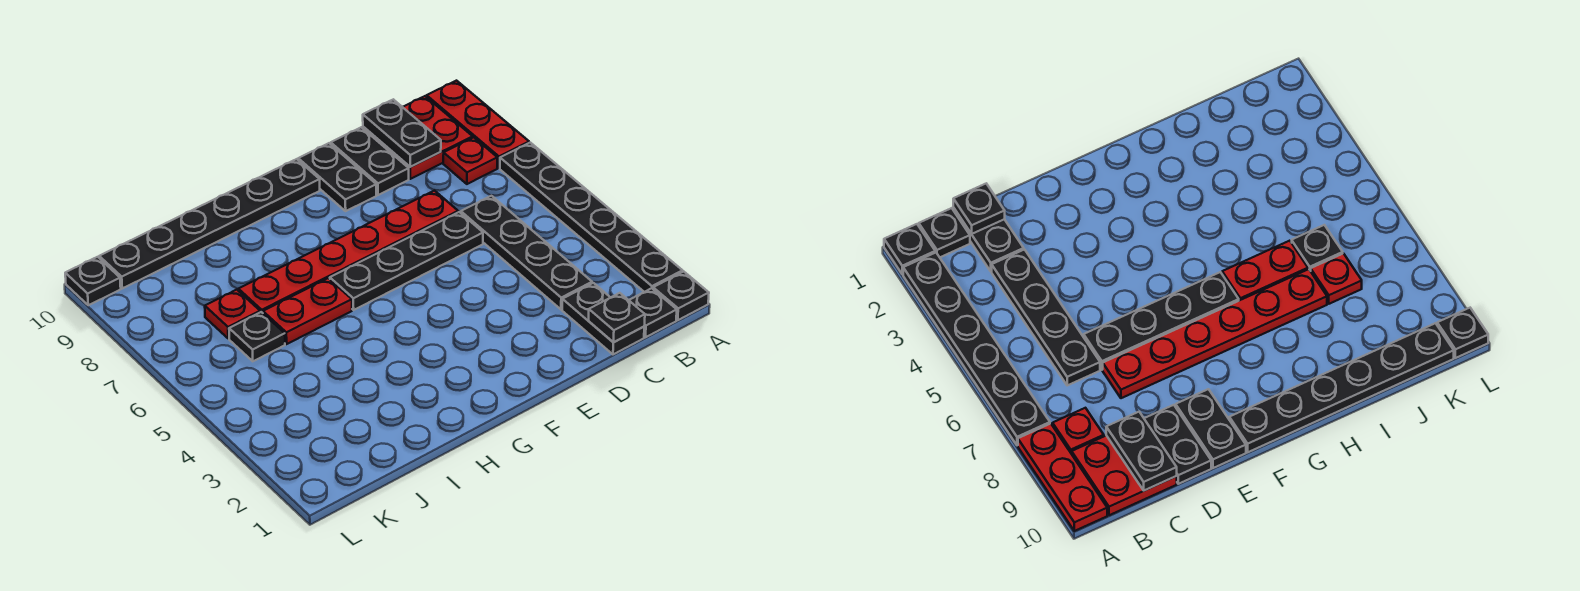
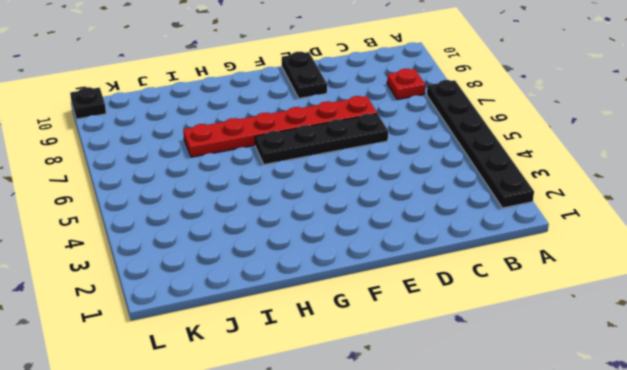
none -> black plate A1 level 1
none -> red plate A8:A10 level 1
none -> black plate B1 level 1

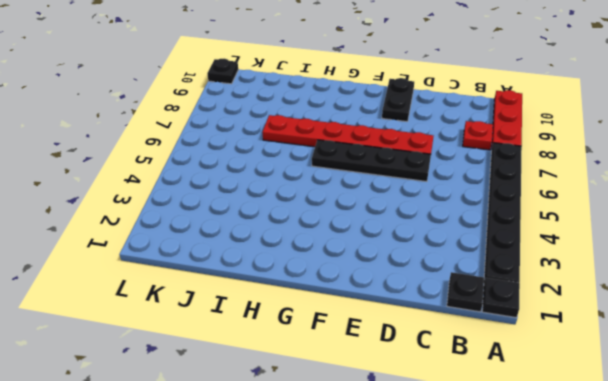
none -> red plate B9:C10 level 1
none -> black plate C1:C2 level 1
none -> black plate C3:C6 level 1

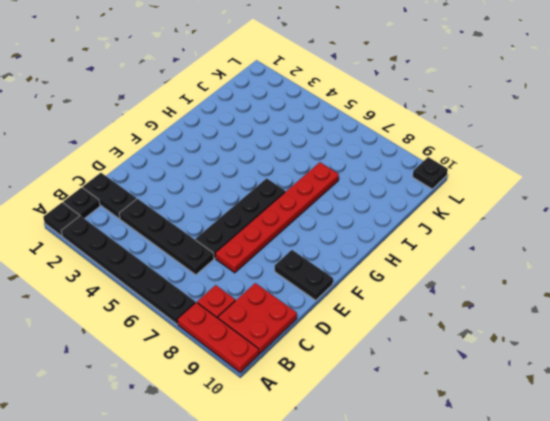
none -> black plate D9:D10 level 1
none -> black plate F10:K10 level 1
none -> red plate H6:I6 level 1

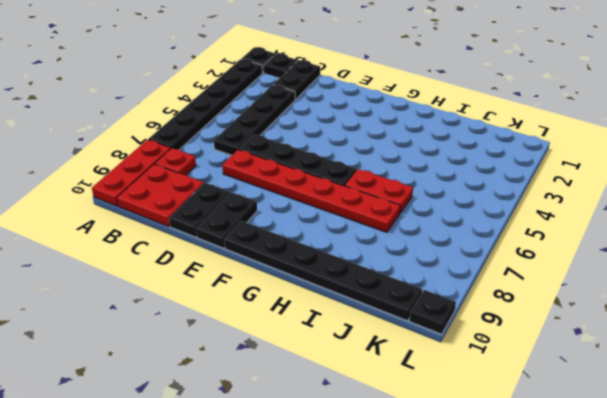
none -> black plate J6 level 1
none -> red plate J7 level 1
none -> black plate C1 level 2

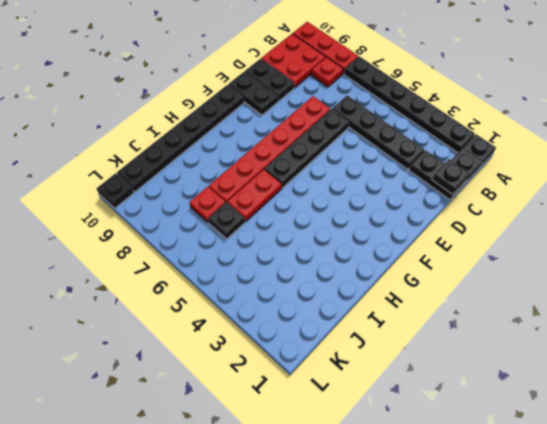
none -> black plate C9:C10 level 2

